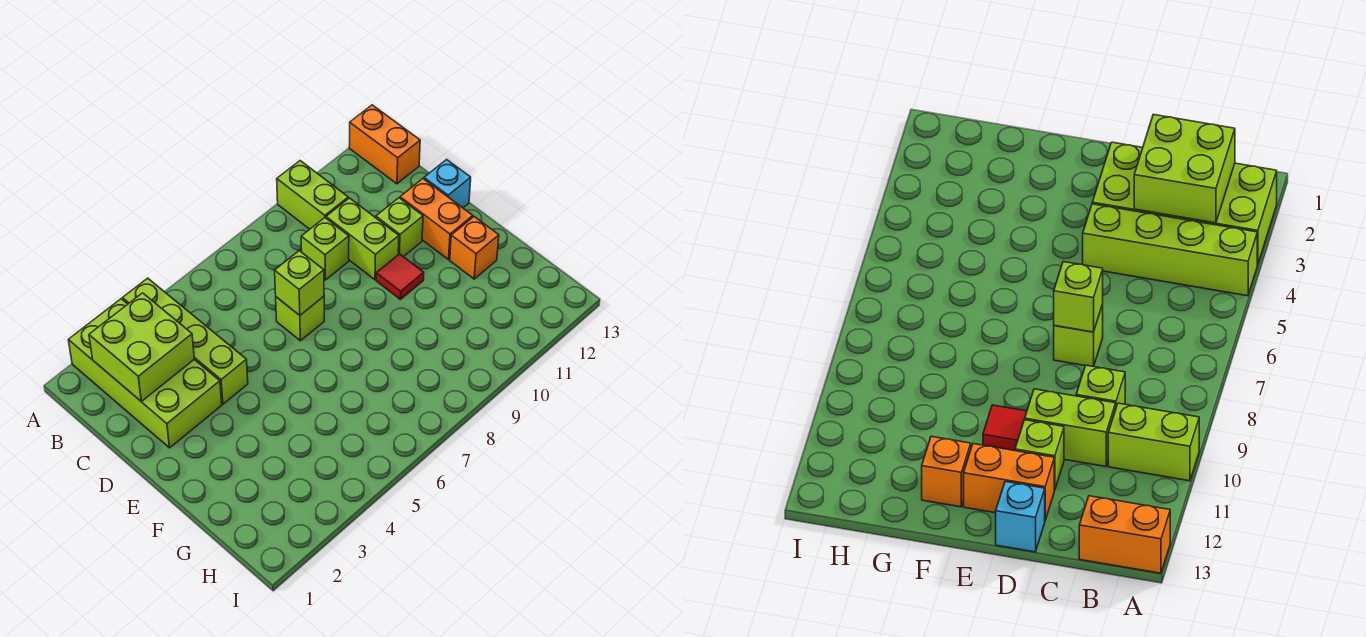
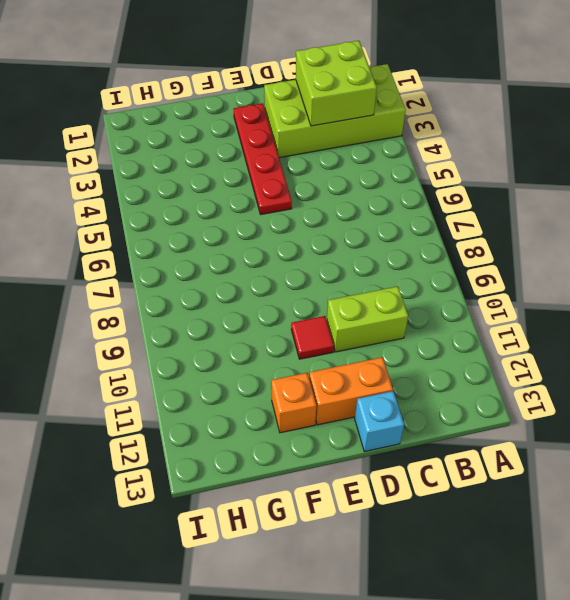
red plate E2:E5 level 1 -> none
none -> lime brick A4:D4 level 1
none -> lime brick A10:B10 level 1
none -> orange brick A13:B13 level 1

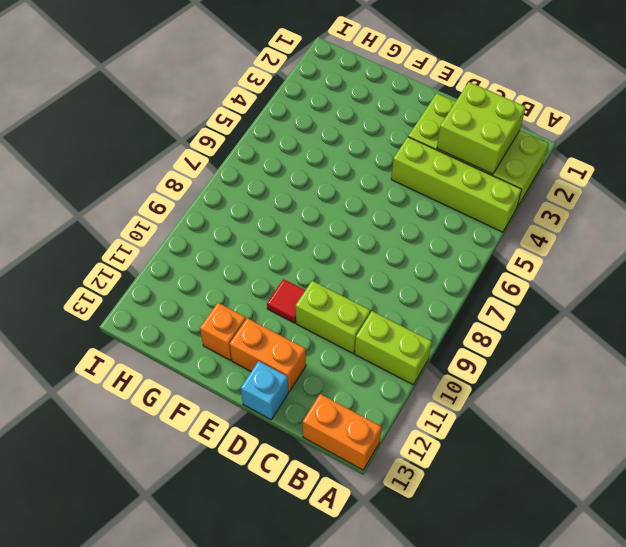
none -> lime brick C9 level 1
none -> lime brick D7 level 1
none -> lime brick D11 level 1

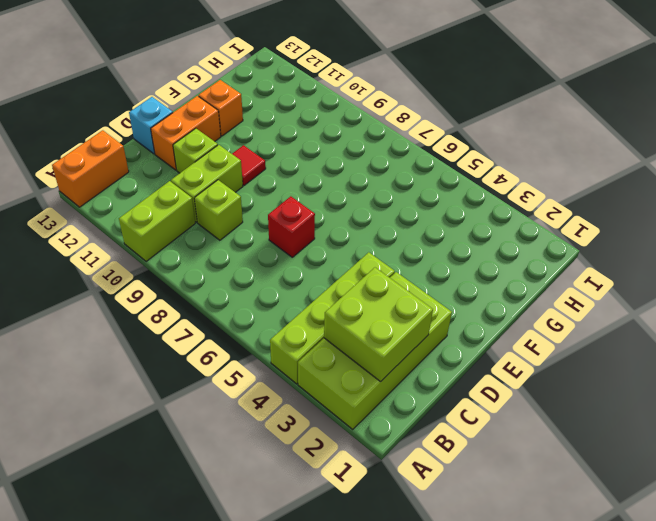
red brick D7 level 1 -> lime brick D7 level 1
none -> lime brick D7 level 2

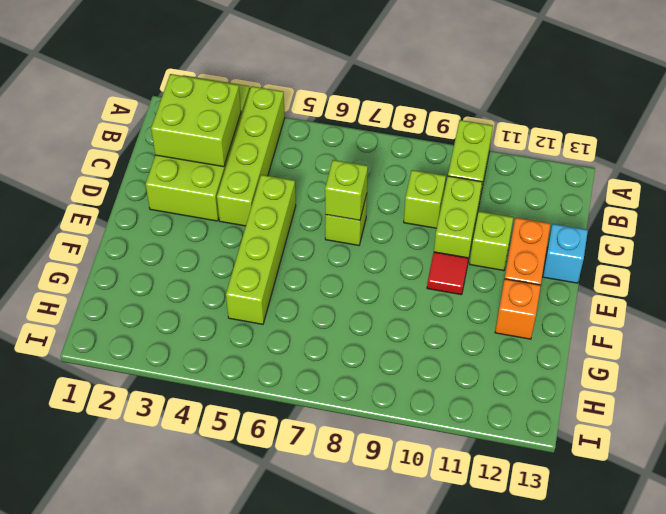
lime brick D5:G5 level 1 -> none
none -> orange brick A13:B13 level 1

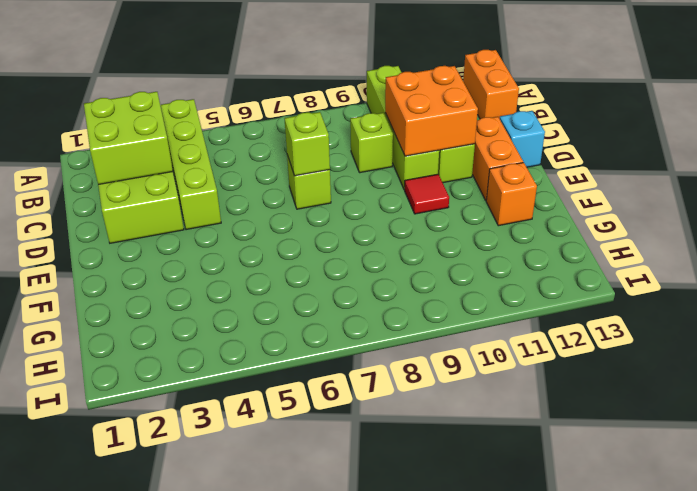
orange brick C10:D11 level 2 -> none

